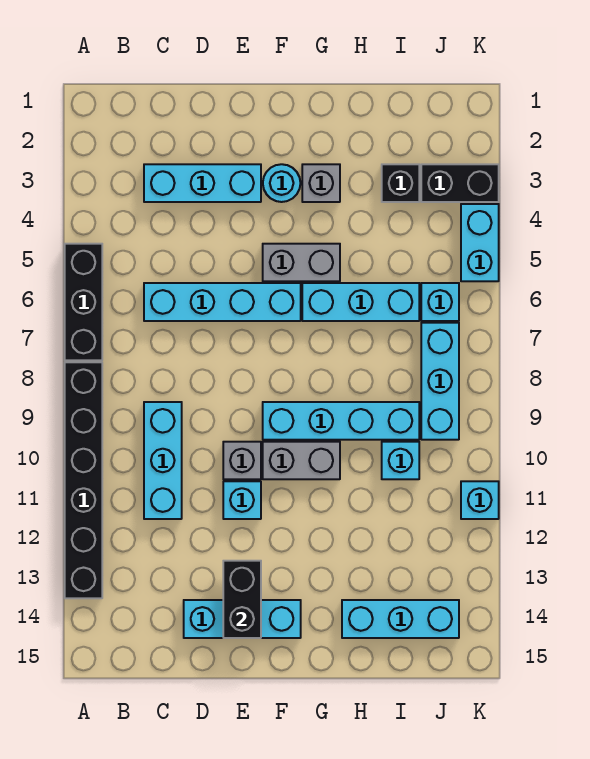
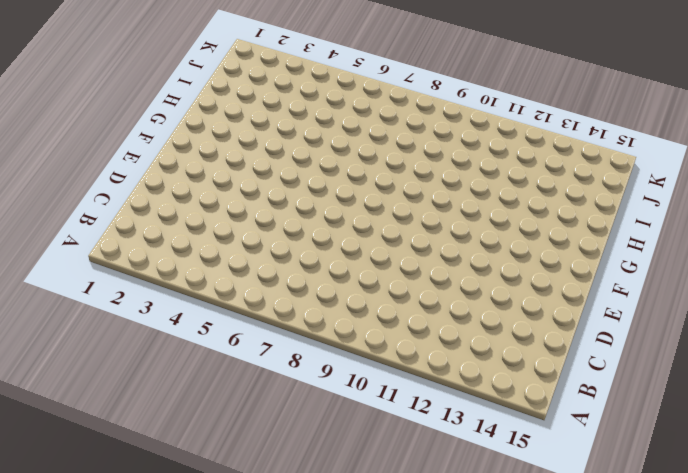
none -> black brick A5:A7 level 1
none -> black brick A8:A13 level 1
none -> cyan brick C3:E3 level 1

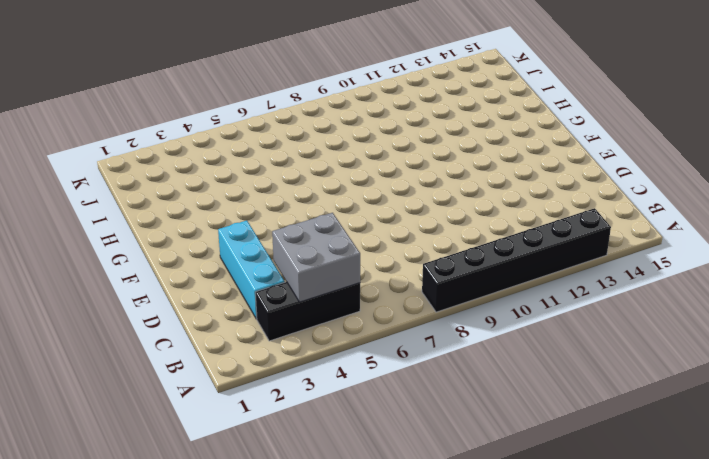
black brick B3:B5 level 1 -> black brick A5:A7 level 1
grey brick B4:C5 level 2 -> none
none -> cyan brick C6:F6 level 1
none -> cyan brick C9:C11 level 1
none -> cyan brick D14:F14 level 1

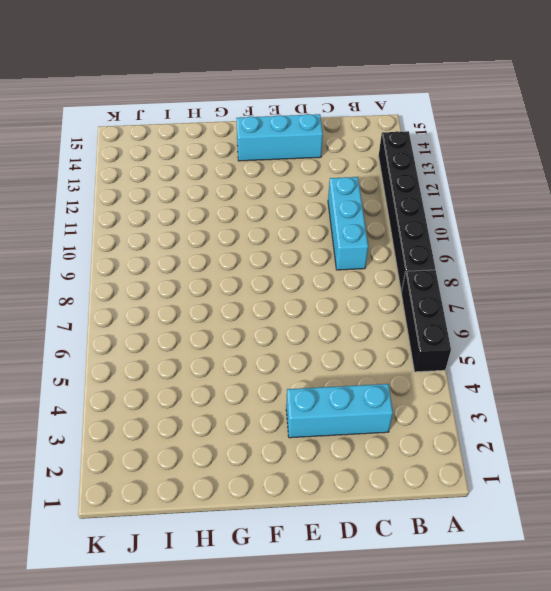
none -> cyan brick C6:F6 level 1
none -> grey brick E10 level 1
none -> cyan brick E11 level 1

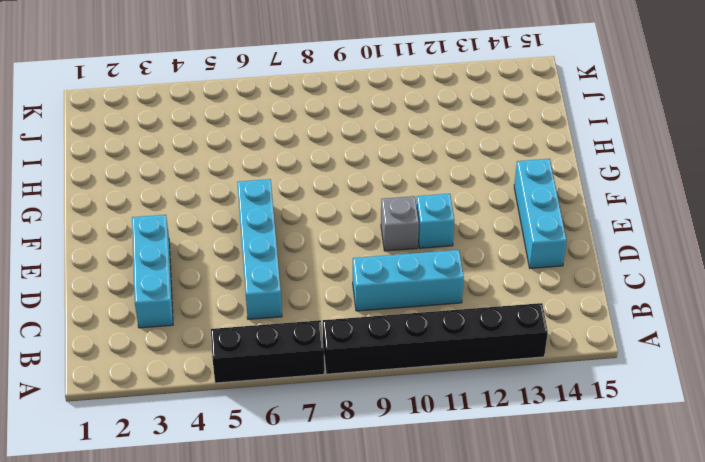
none -> cyan round brick F3 level 1
none -> grey brick F5:G5 level 1
none -> cyan brick F9:I9 level 1

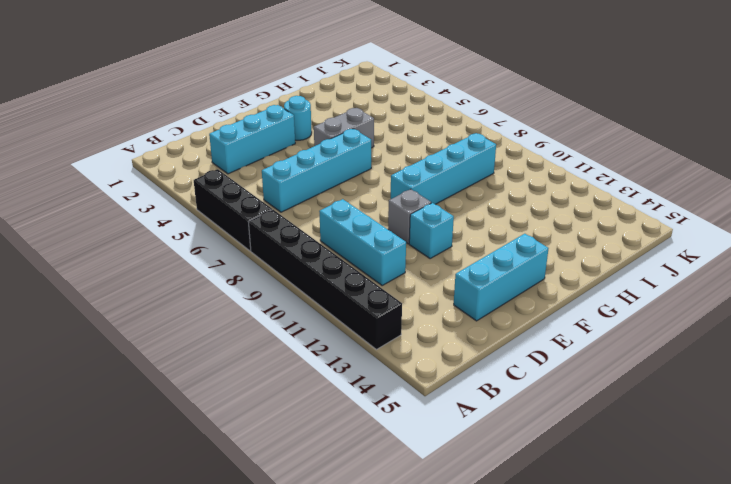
none -> grey brick F10:G10 level 1
none -> grey brick G3 level 1
none -> cyan brick G6:I6 level 1

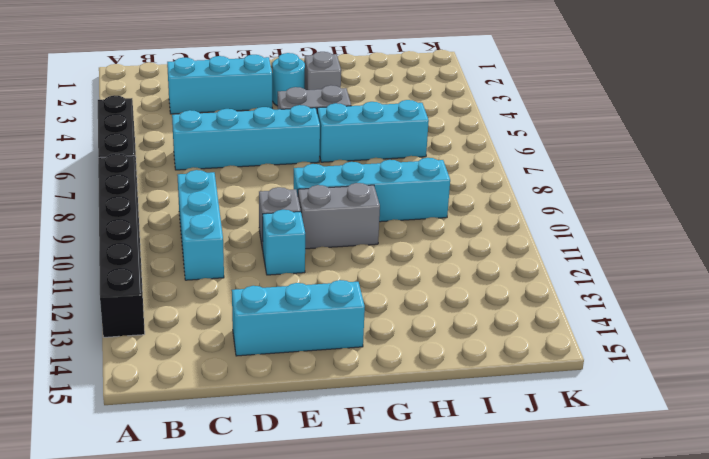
none -> cyan brick H14:J14 level 1
none -> black brick I3 level 1
none -> cyan brick I10 level 1

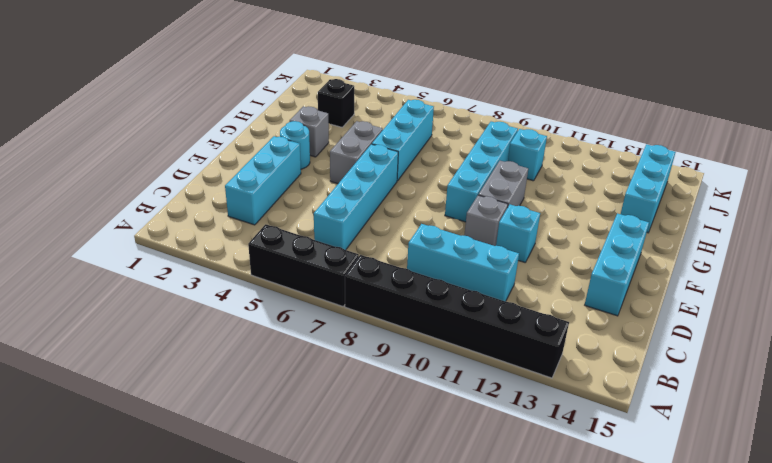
none -> black brick J3:K3 level 1
none -> cyan brick J6 level 1
none -> cyan brick J7:J9 level 1

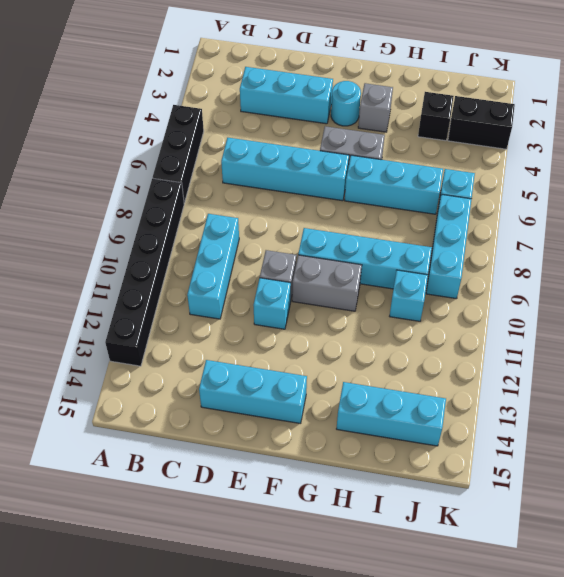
none -> cyan brick K4:K5 level 1
none -> cyan brick K11 level 1
none -> black brick E13:E14 level 2

